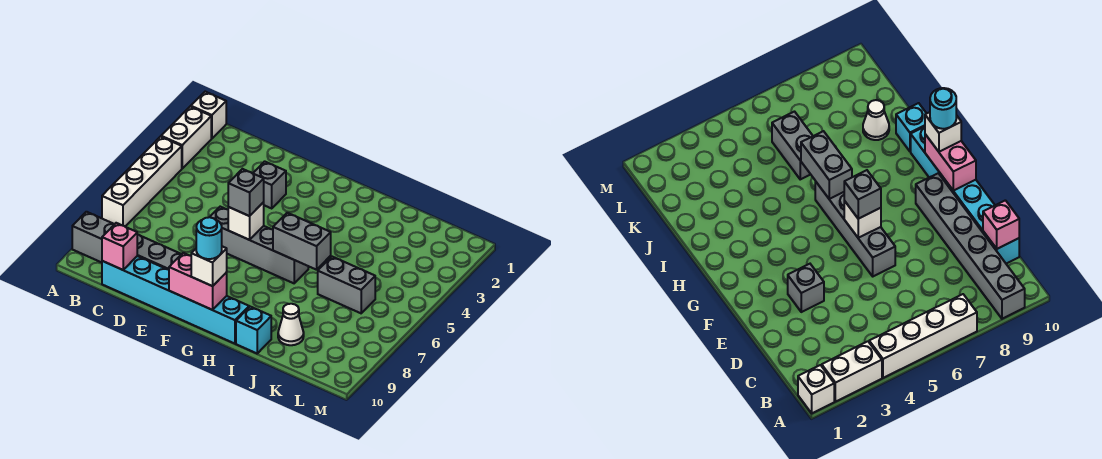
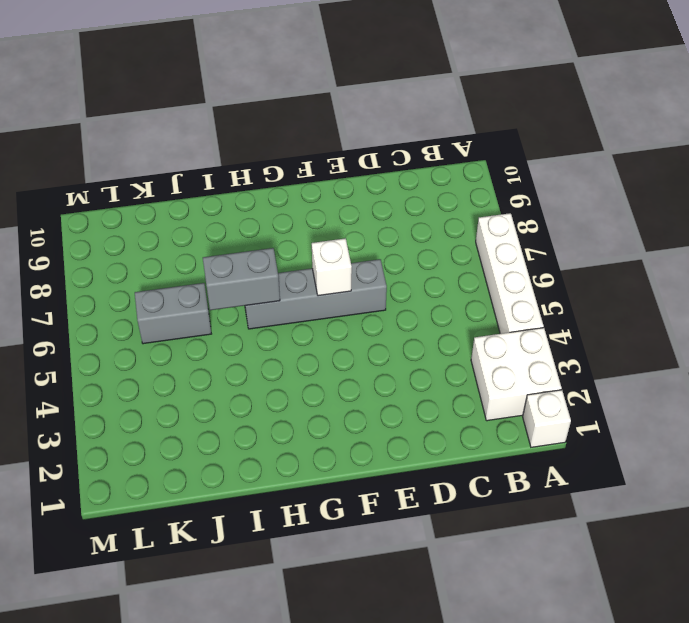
white brick A2:B3 level 1 -> white brick A2:A3 level 1
none -> grey brick A9:F9 level 1
none -> cyan brick C10:H10 level 1
none -> grey brick E3 level 1

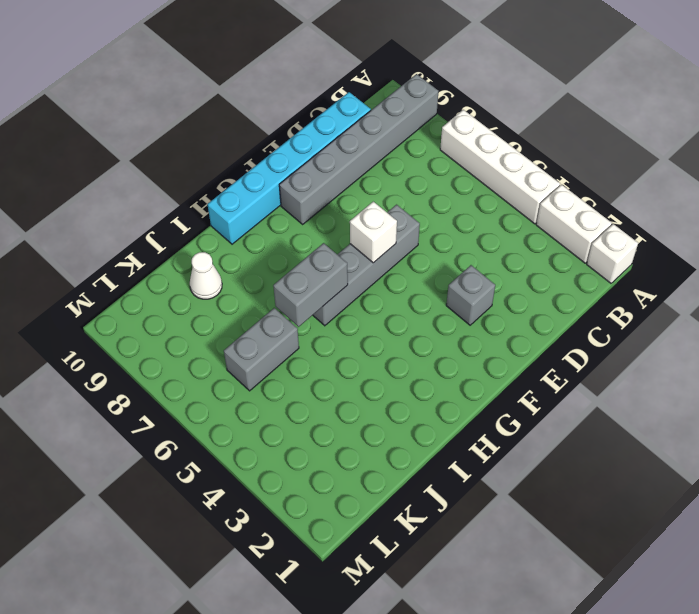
none -> cyan brick I10 level 1
none -> pink brick C10 level 2
none -> pink brick F10:G10 level 2

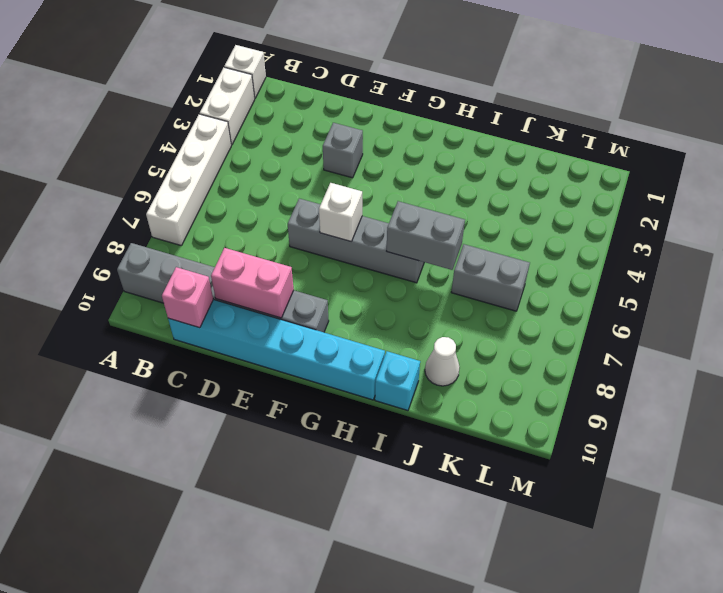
pink brick D9:E9 level 2 -> pink brick F10:G10 level 2
none -> grey brick F6 level 3
none -> white brick G10 level 3
none -> cyan round brick G10 level 4

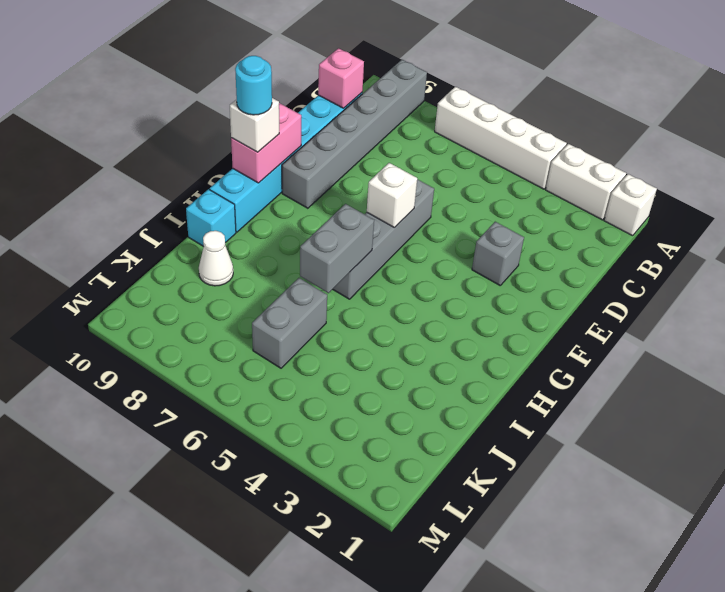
none -> grey brick F6 level 3

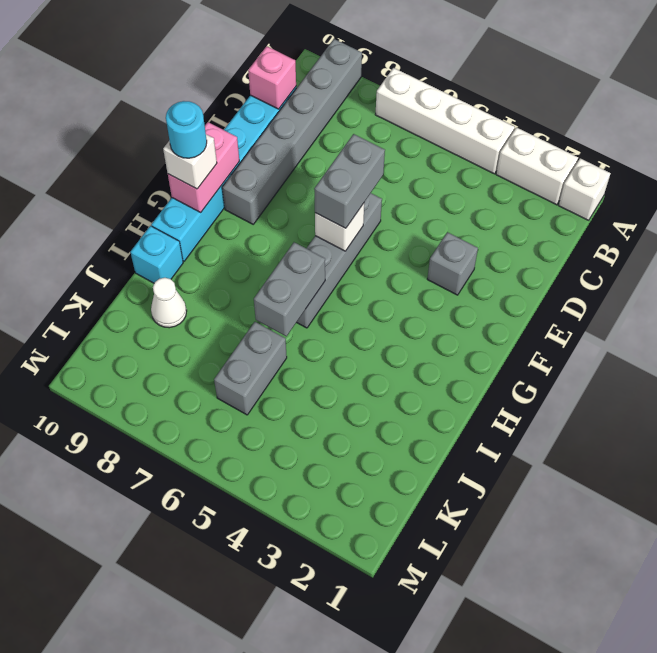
grey brick E6:F6 level 3 -> grey brick F6 level 3

